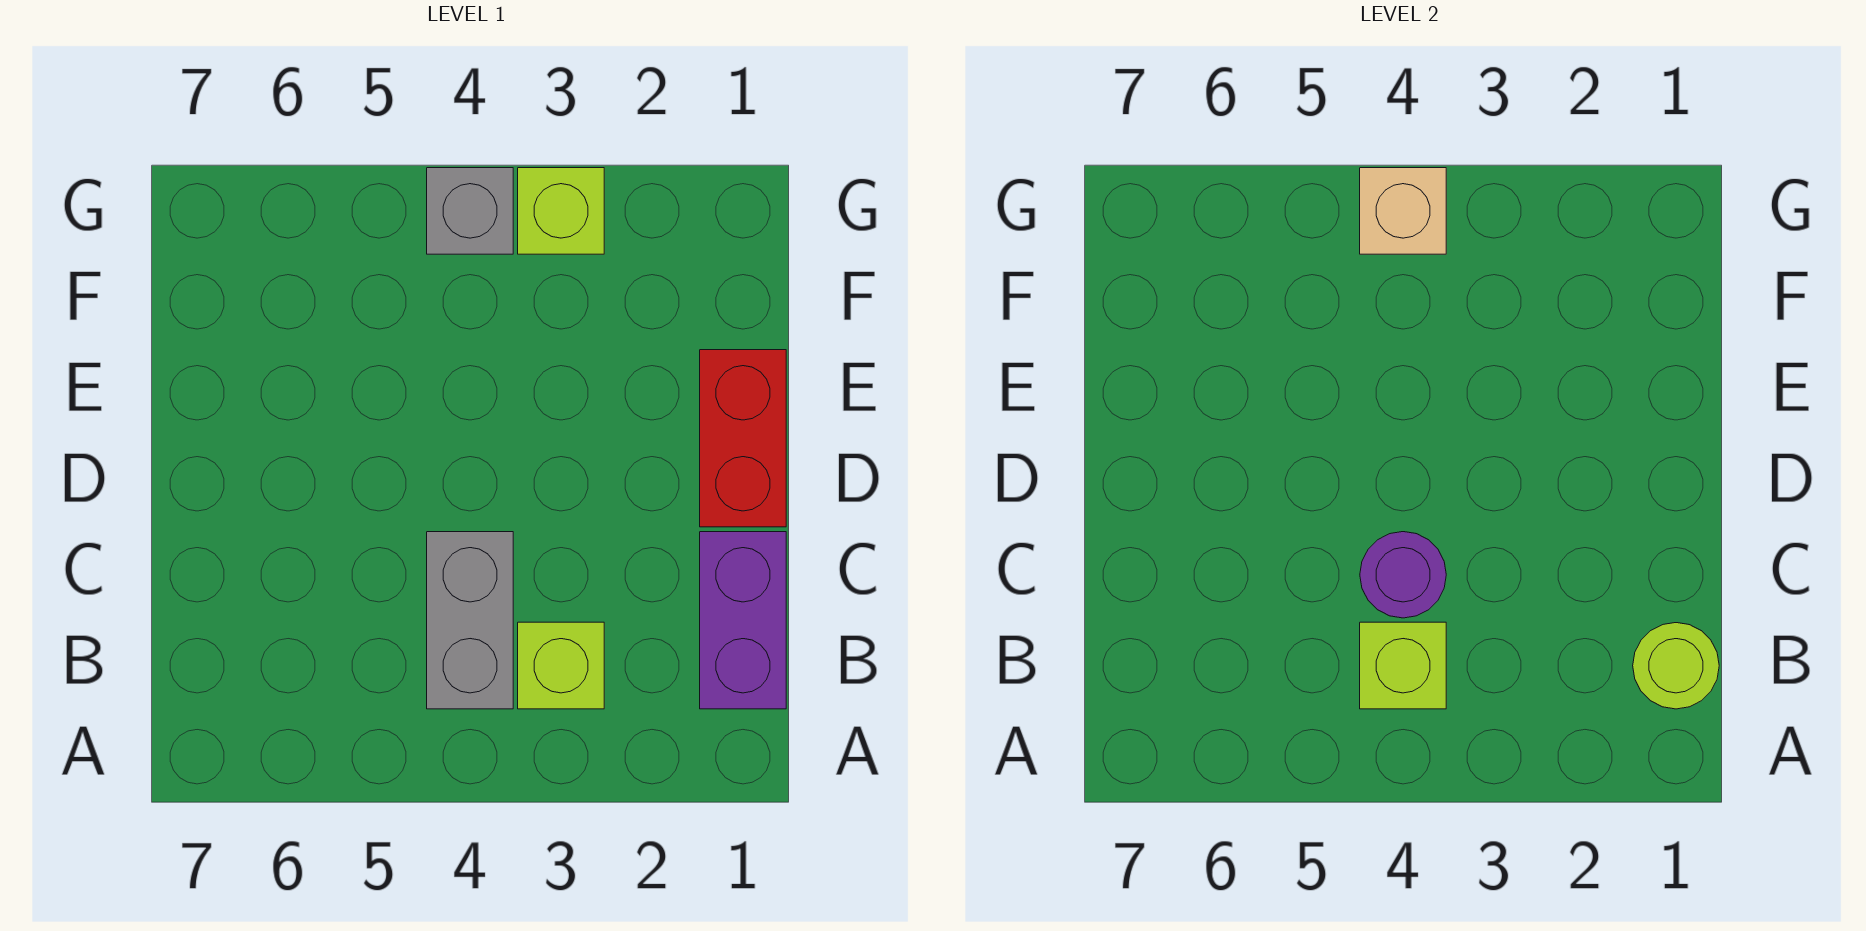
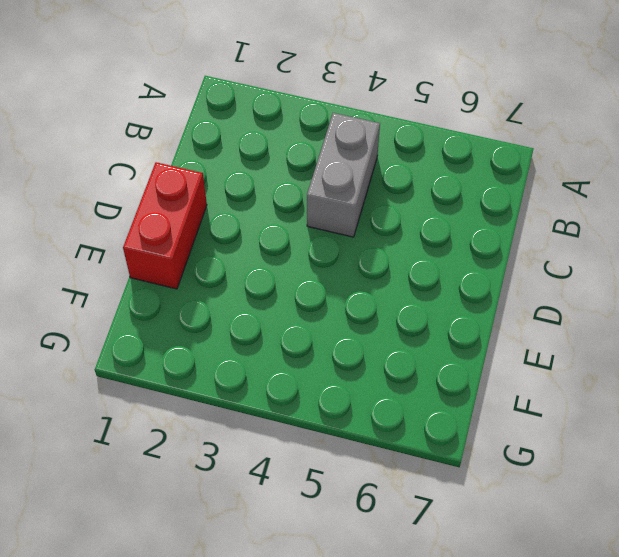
none -> purple brick B1:C1 level 1
none -> lime brick B3 level 1

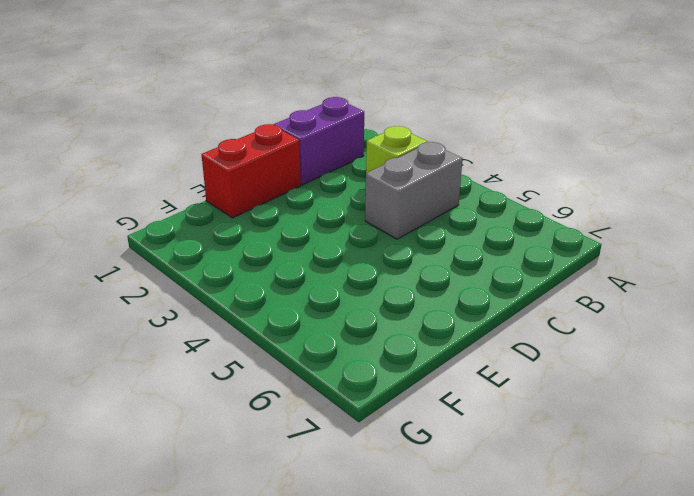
none -> lime brick G3 level 1
none -> grey brick G4 level 1

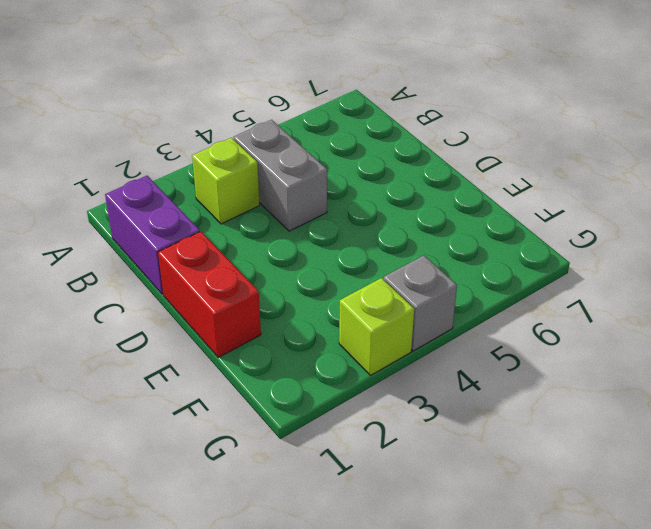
none -> lime round brick B1 level 2
none -> lime brick B4 level 2

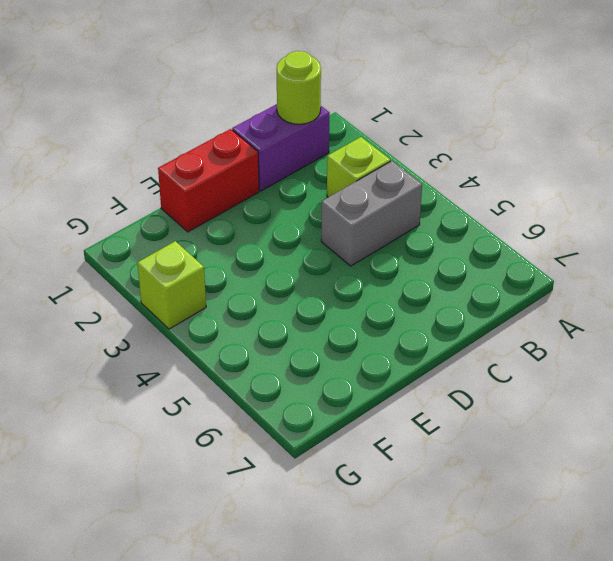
none -> grey brick G4 level 1
none -> lime brick B4 level 2

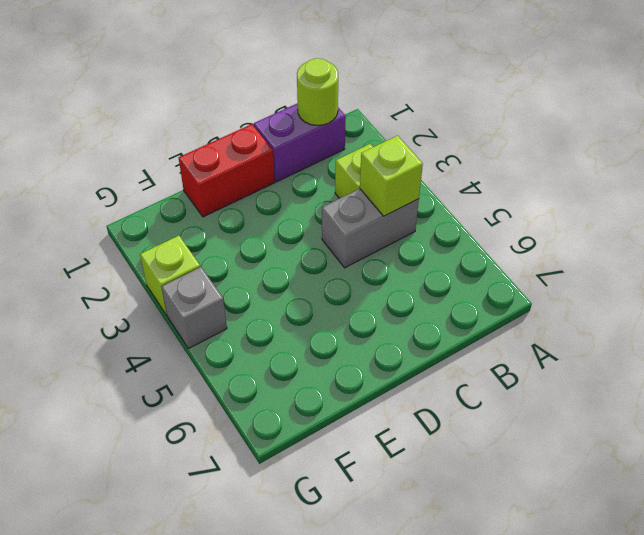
none -> purple round brick C4 level 2
none -> tan brick G4 level 2

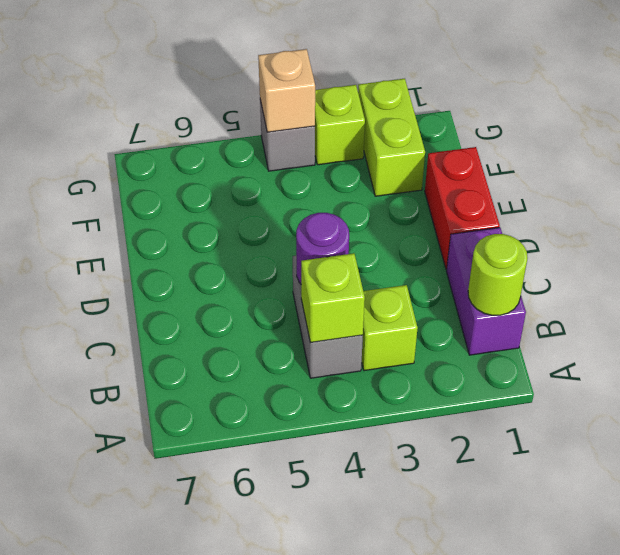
lime brick F2:G2 level 1 -> none

